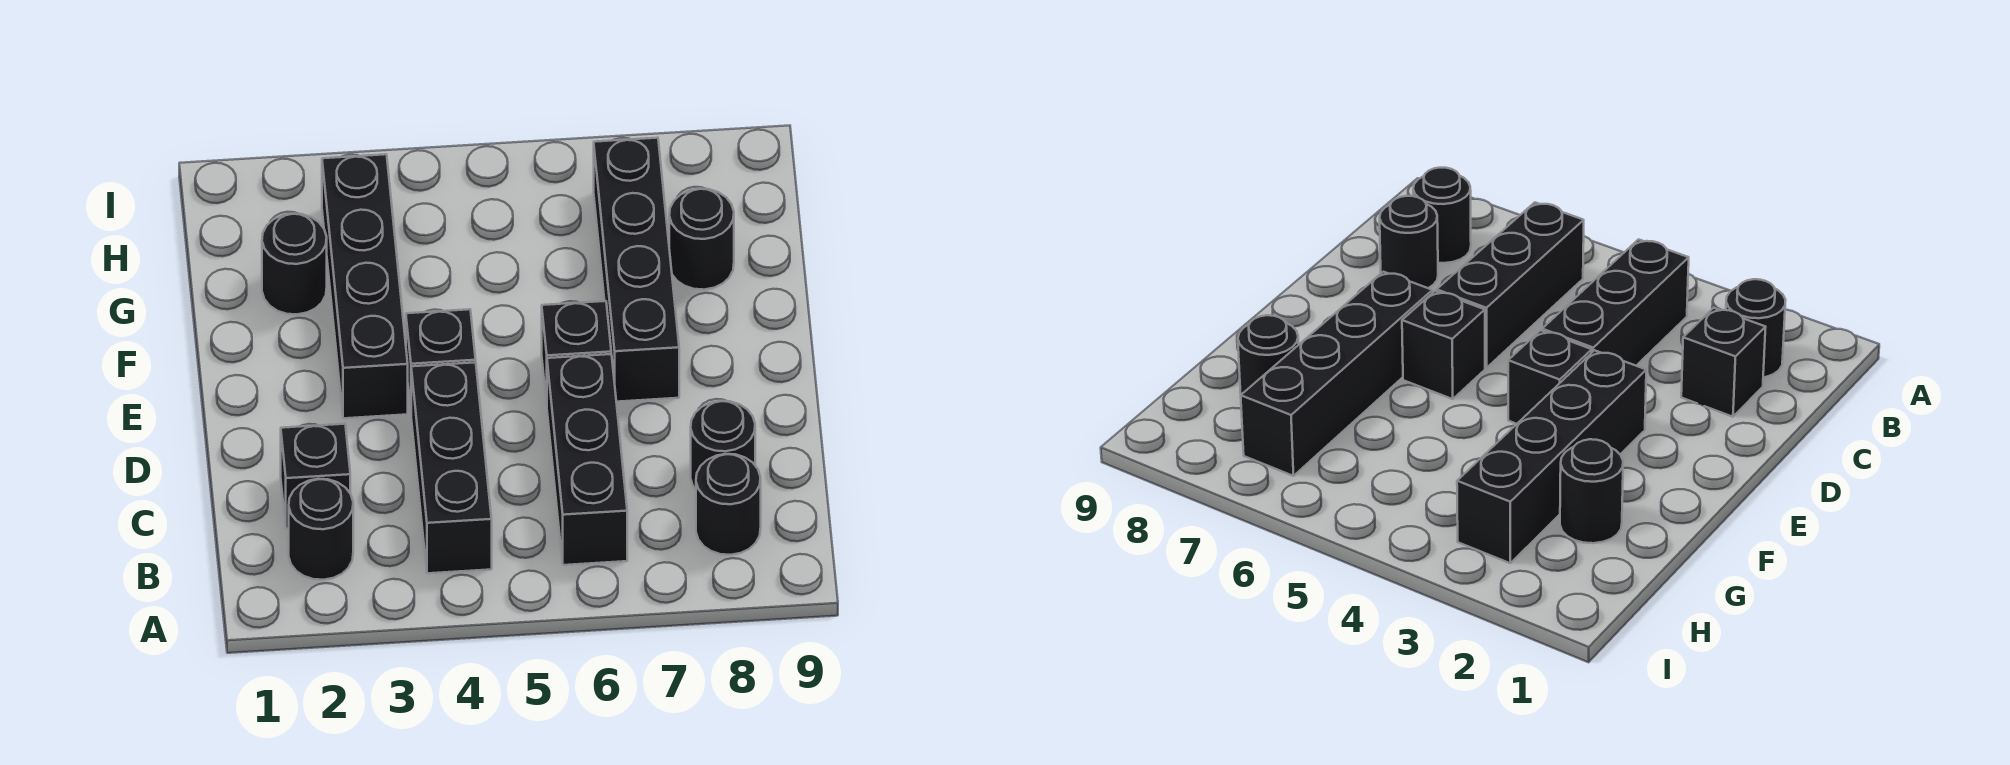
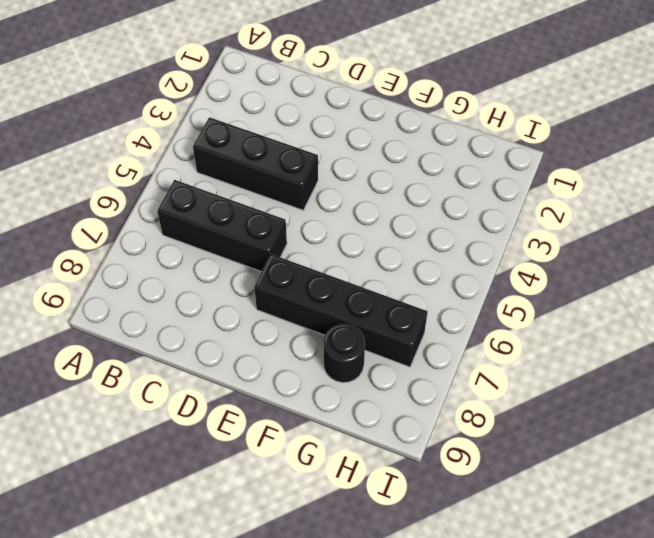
none -> black round brick B2 level 1
none -> black round brick B8 level 1
none -> black brick C2 level 1

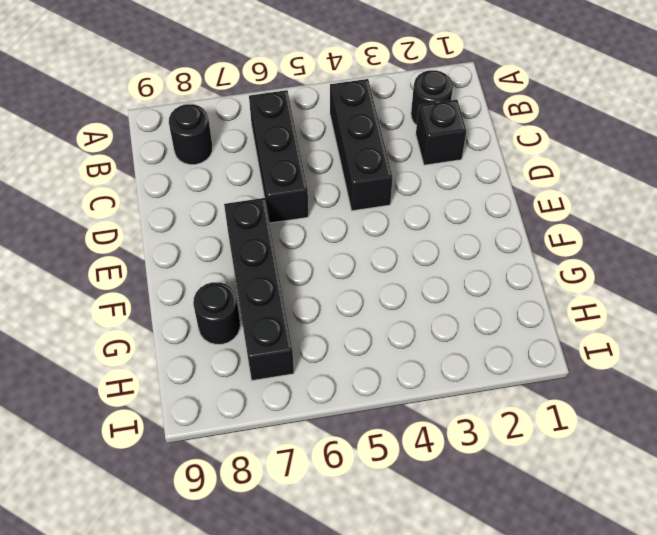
none -> black round brick C8 level 1
none -> black brick E3:H3 level 1
none -> black brick E4 level 1

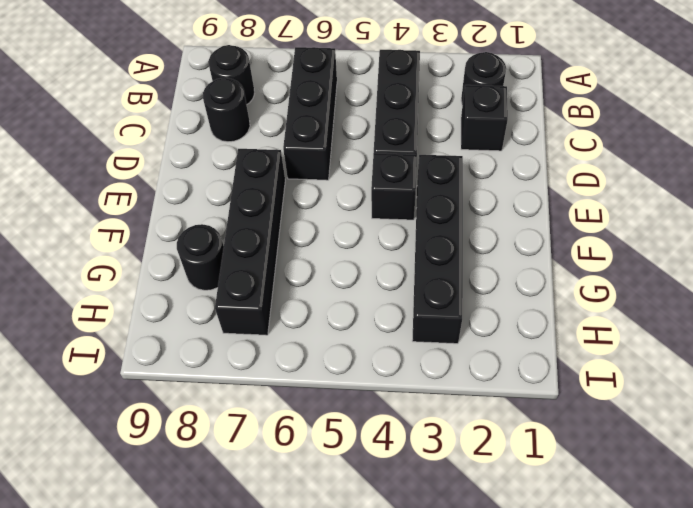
none -> black brick E6 level 1
none -> black round brick G2 level 1

